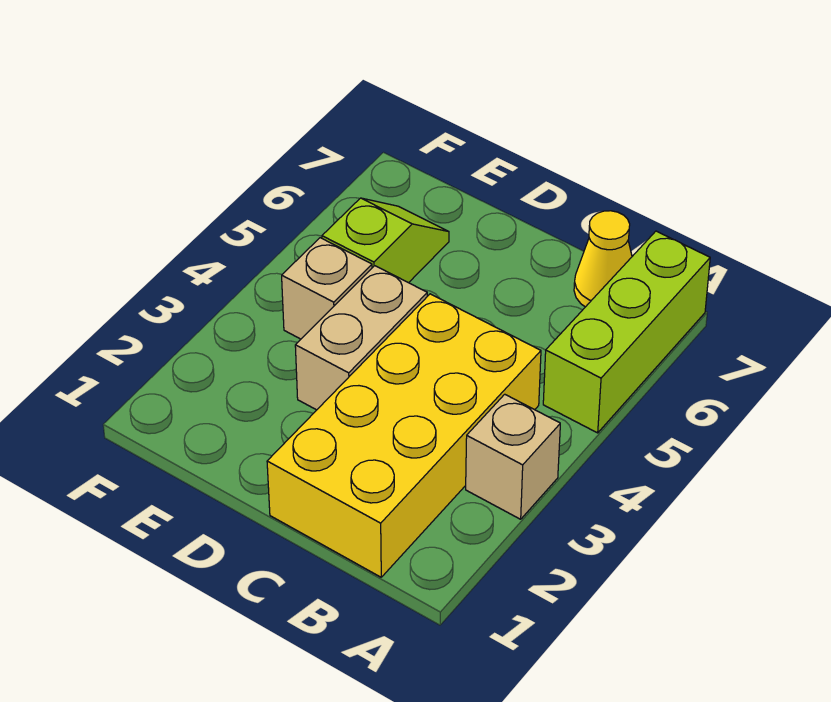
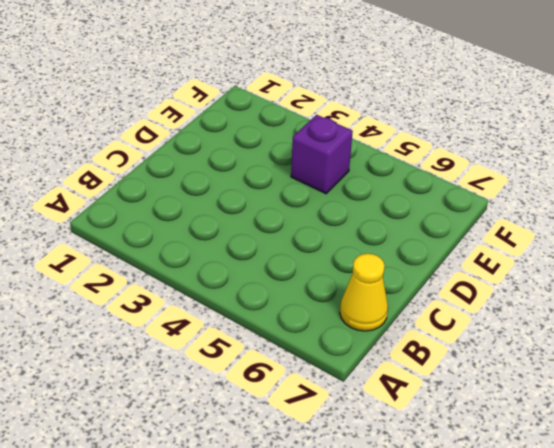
purple brick E4 level 1 -> tan brick E4 level 1
none -> tan brick A3 level 1
none -> lime brick A5:A7 level 1

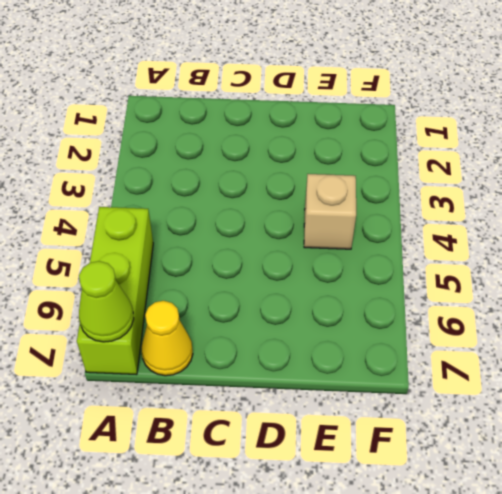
lime cone A7 level 2 -> none
none -> tan brick A3 level 1
none -> yellow brick B1:C4 level 1

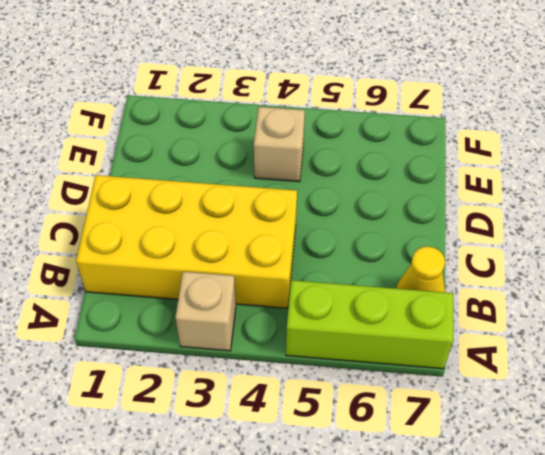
none -> tan brick D3:D4 level 1
none -> lime slope E5:E6 level 1 top 5

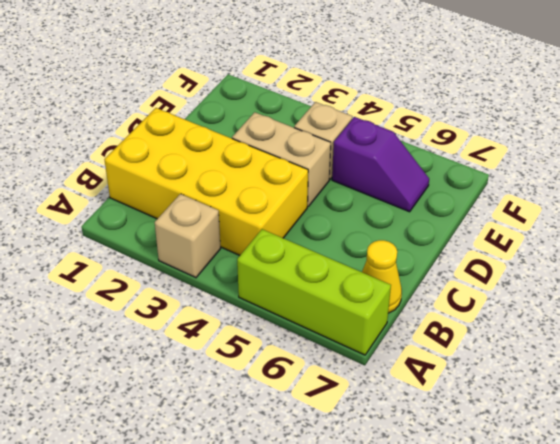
purple slope E5:E6 level 1 top 5 -> lime slope E5:E6 level 1 top 5

